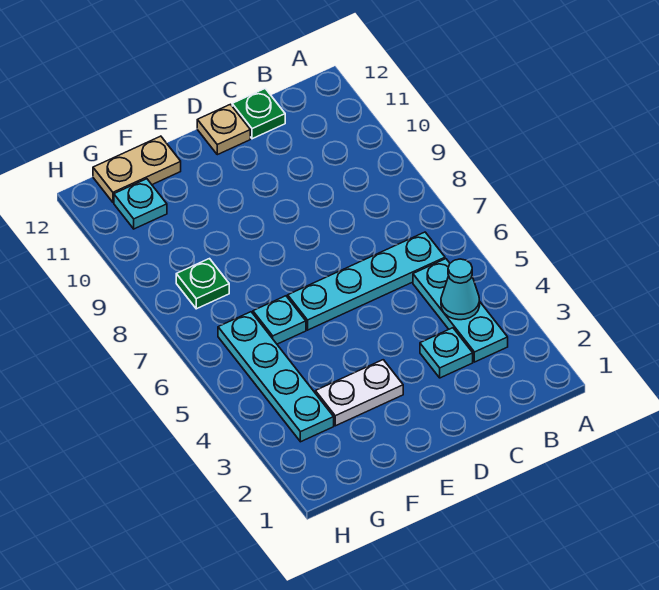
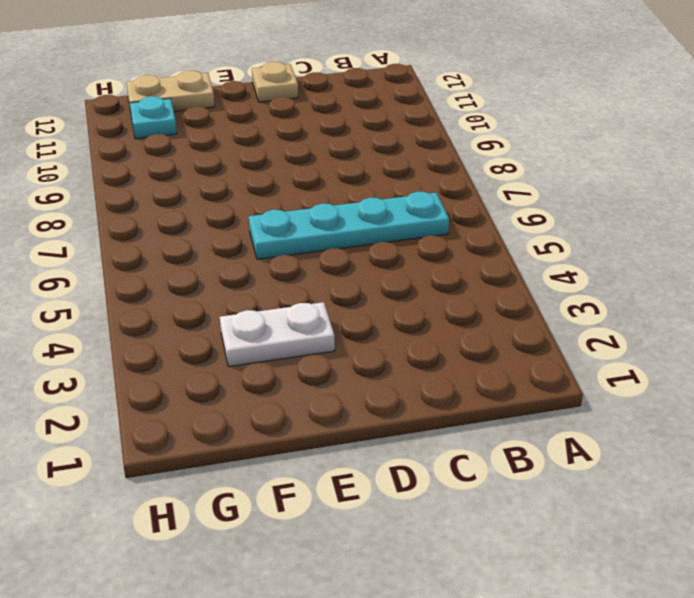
none -> cyan plate B3:B5 level 1
none -> cyan plate C3 level 1
none -> green plate C12 level 1

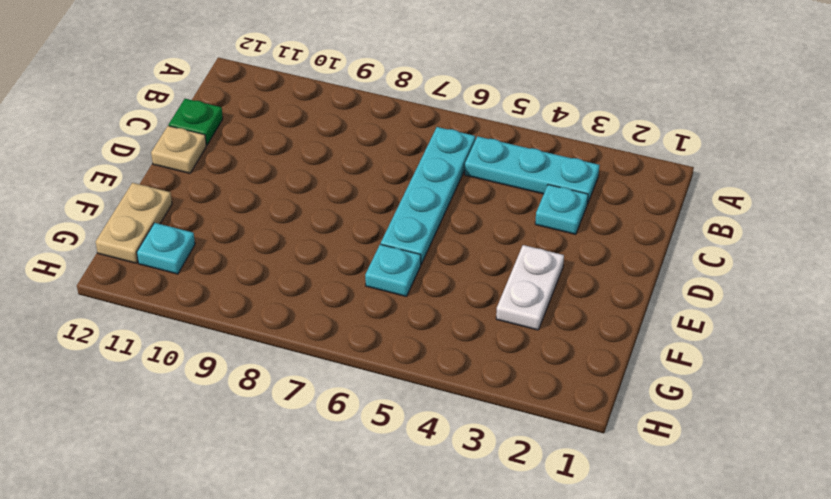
none -> cyan plate G3:G6 level 1
none -> green plate G8 level 1
none -> cyan cone B4 level 2

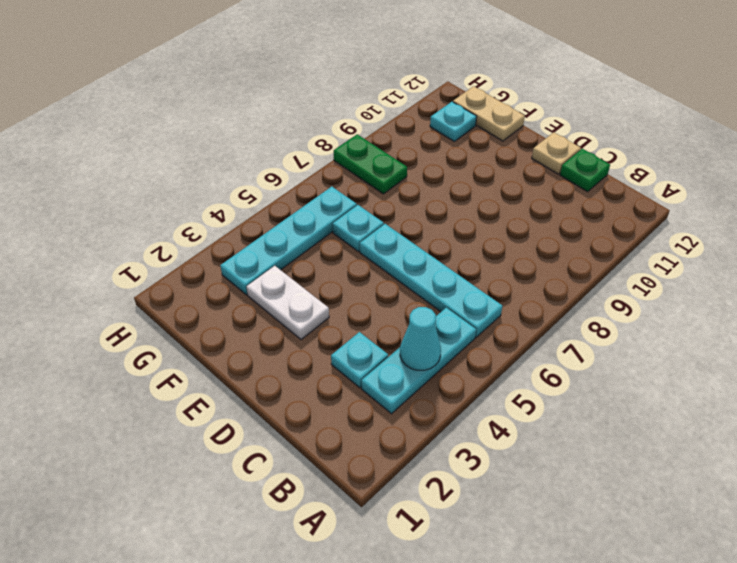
green plate G8:H8 level 1 -> green plate G8 level 1

